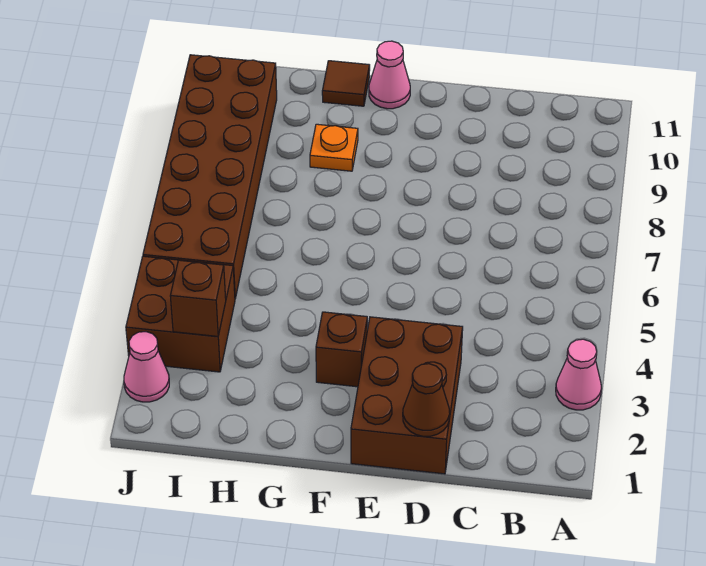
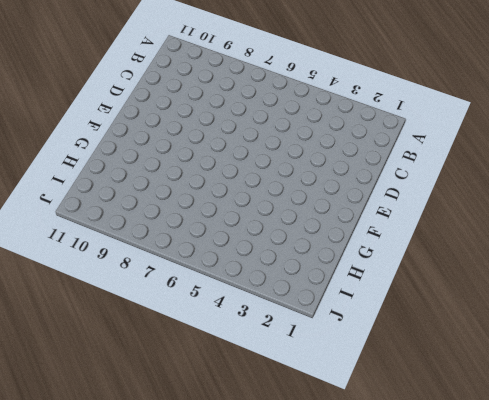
none -> pink cone A3 level 1
none -> brown brick D1:E3 level 1

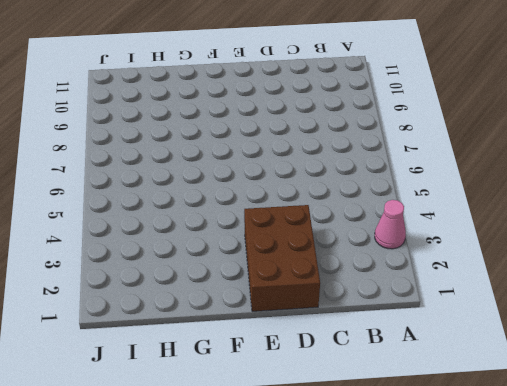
none -> brown brick F3 level 1
none -> pink cone F11 level 1

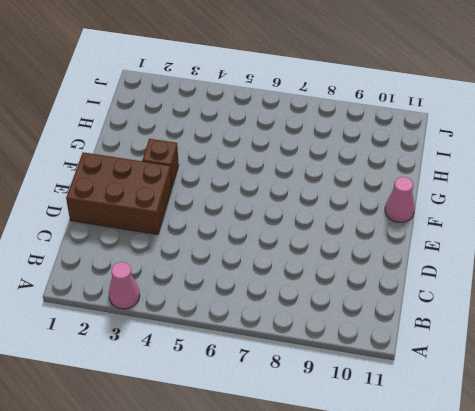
none -> orange plate G9 level 1
none -> brown tile G11 level 1

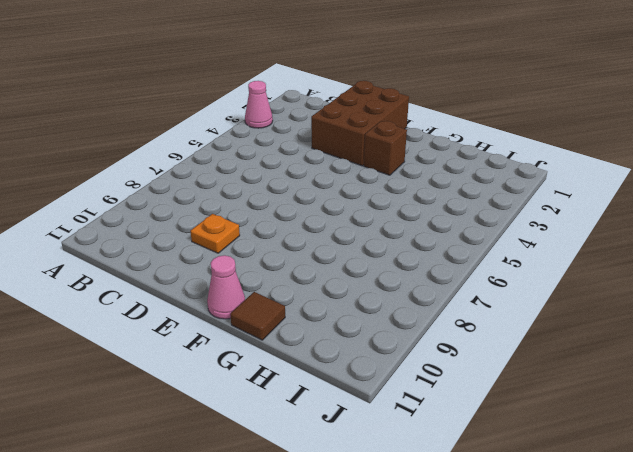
orange plate D9 level 1 -> orange plate G9 level 1
none -> brown brick I3:J4 level 1
none -> brown brick I5:J10 level 1

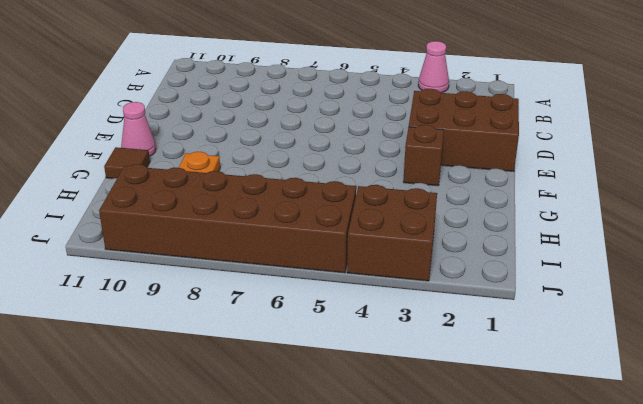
none -> pink cone J2 level 1
none -> brown cone D1 level 2

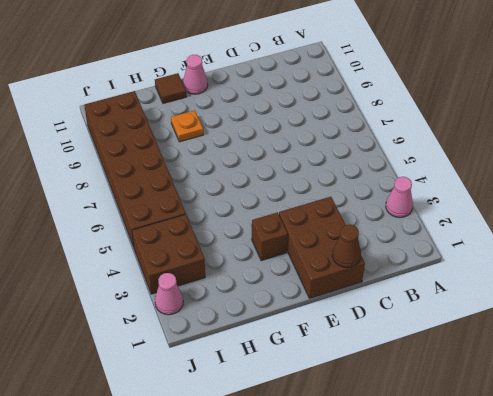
none -> brown brick I3 level 2

